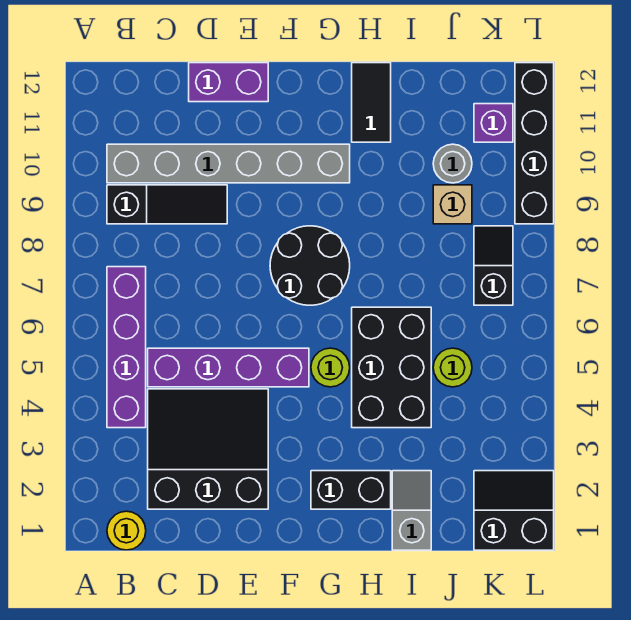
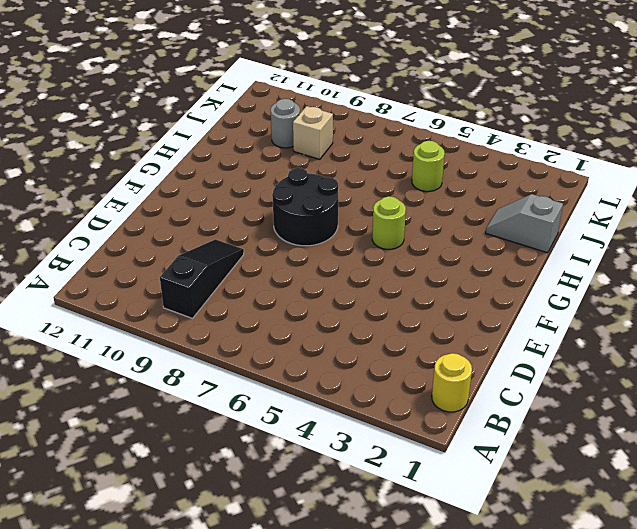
none -> purple brick B4:B7 level 1
none -> grey brick B10:G10 level 1
none -> black slope C2:E4 level 1 top 2

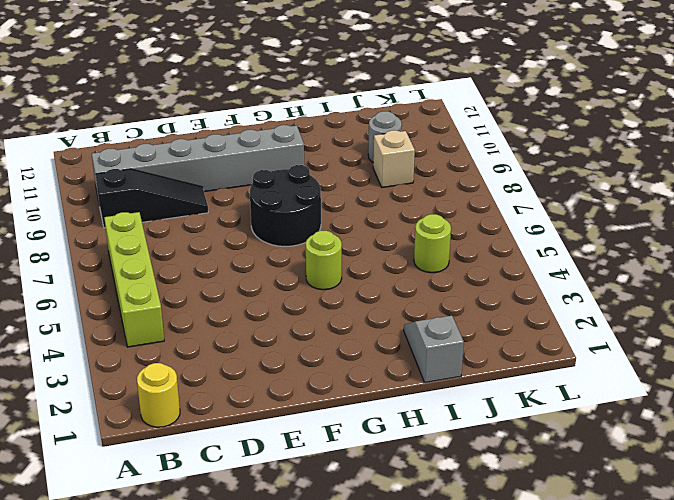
lime brick B4:B7 level 1 -> purple brick B4:B7 level 1
none -> black slope C2:E4 level 1 top 2
none -> purple brick C5:F5 level 1
none -> purple brick D12:E12 level 1

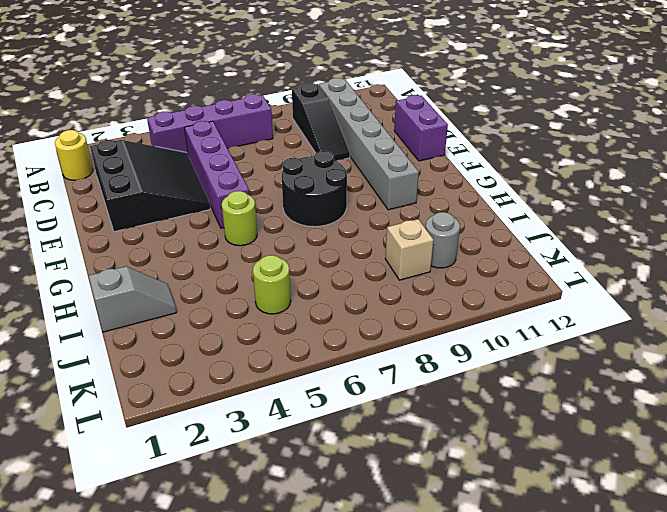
none -> black brick G2:H2 level 1
none -> black brick H4:I6 level 1
none -> black tile H11:H12 level 1

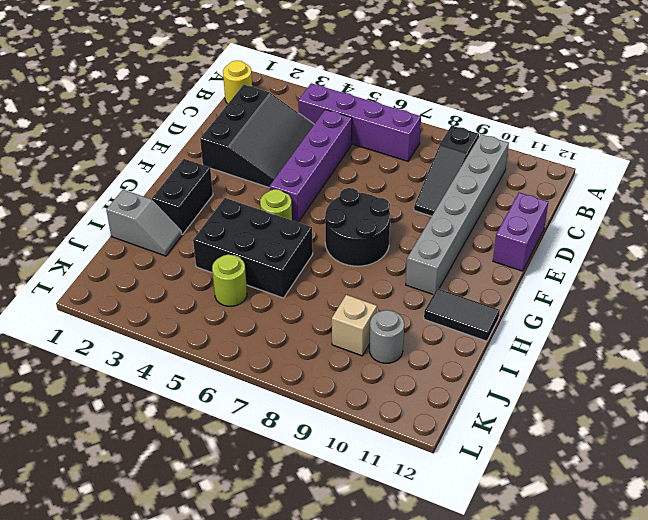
none -> black slope K1:L2 level 1 top 1
none -> black slope K7:K8 level 1 top 7
none -> purple brick K11 level 1

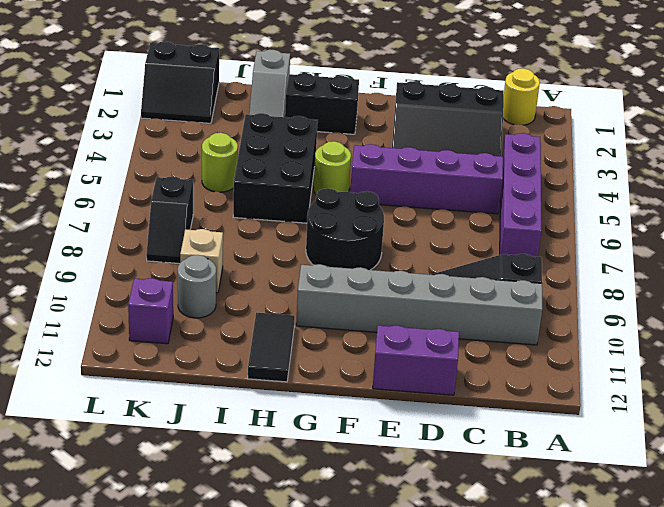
none -> black brick L9:L12 level 1

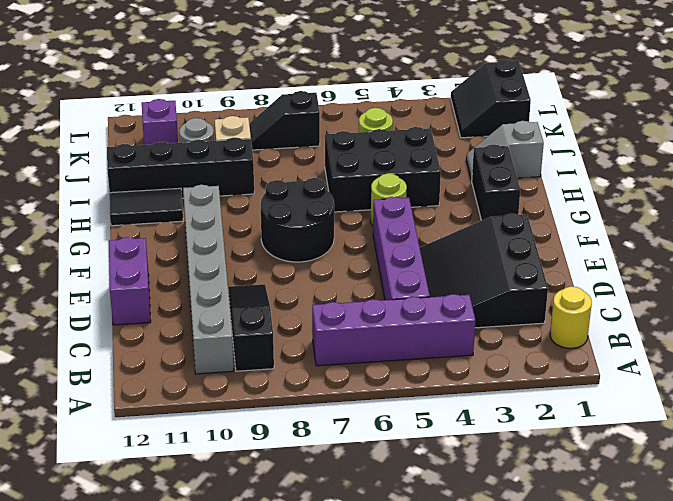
black brick I9:I12 level 1 -> black brick L9:L12 level 1

